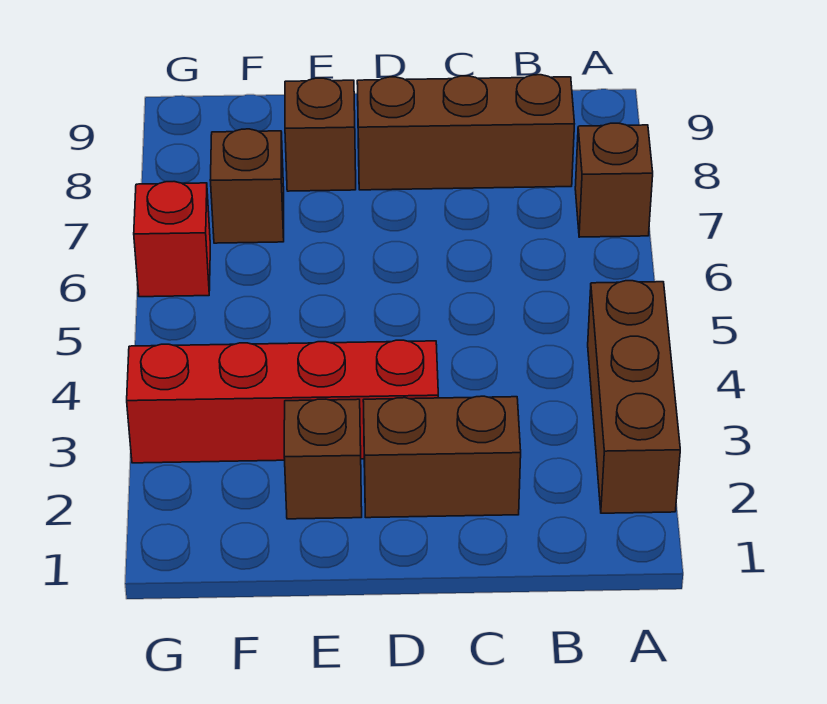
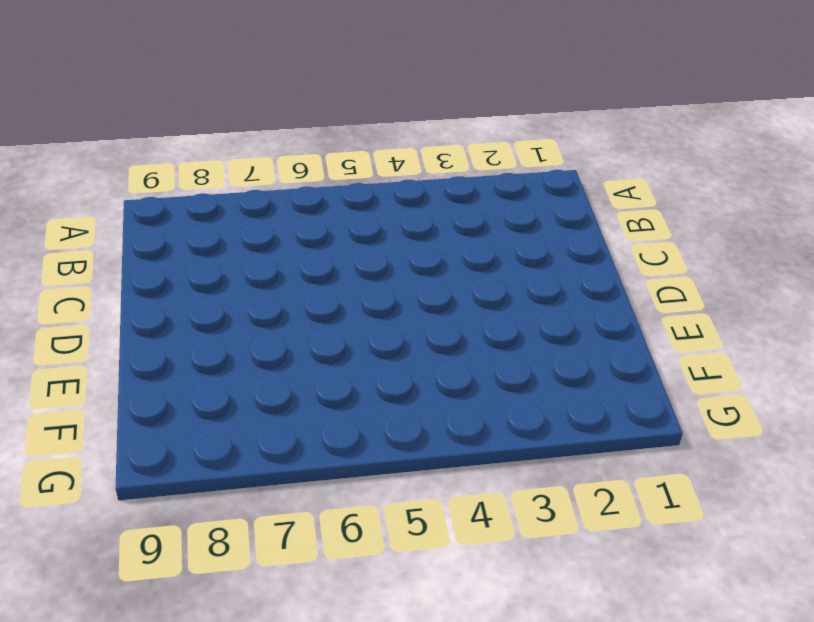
none -> brown brick A2:A4 level 1
none -> brown brick A7 level 1

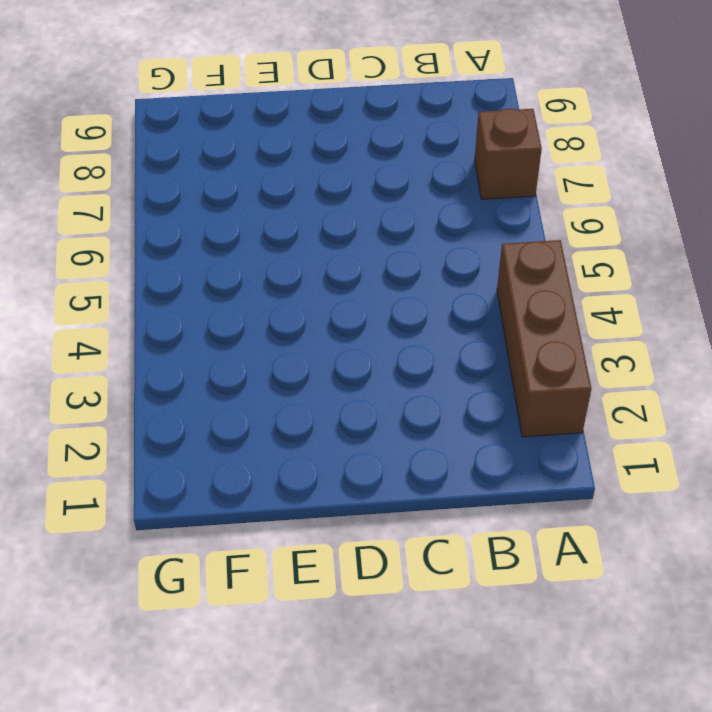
none -> brown brick B8:D8 level 1
none -> brown brick C2:D2 level 1

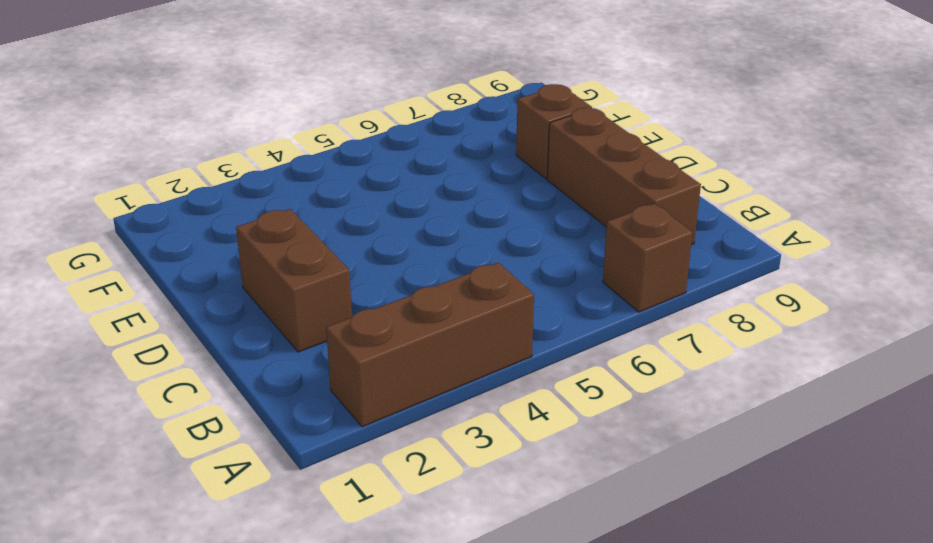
none -> red brick D3:G3 level 1
none -> brown brick E2 level 1

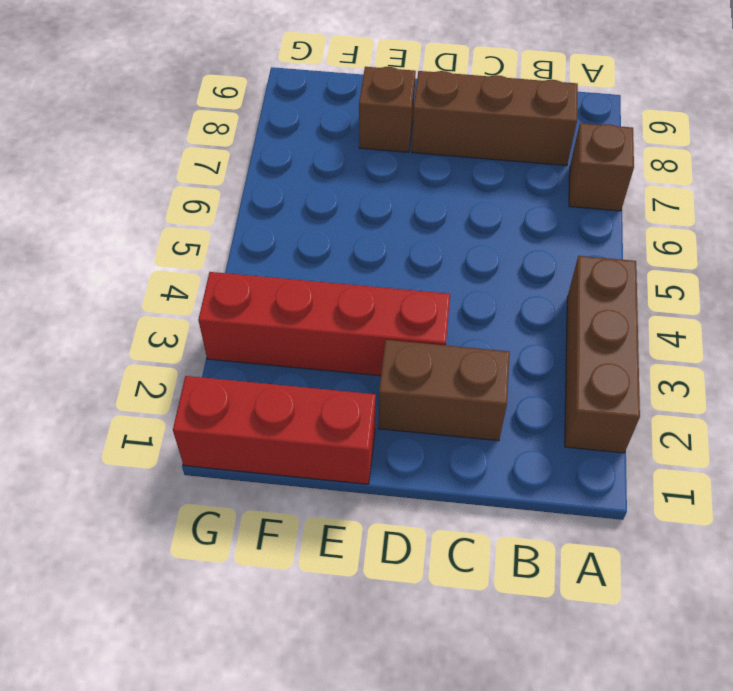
red brick E1:G1 level 1 -> none
none -> brown brick E2 level 1
none -> brown brick F7 level 1

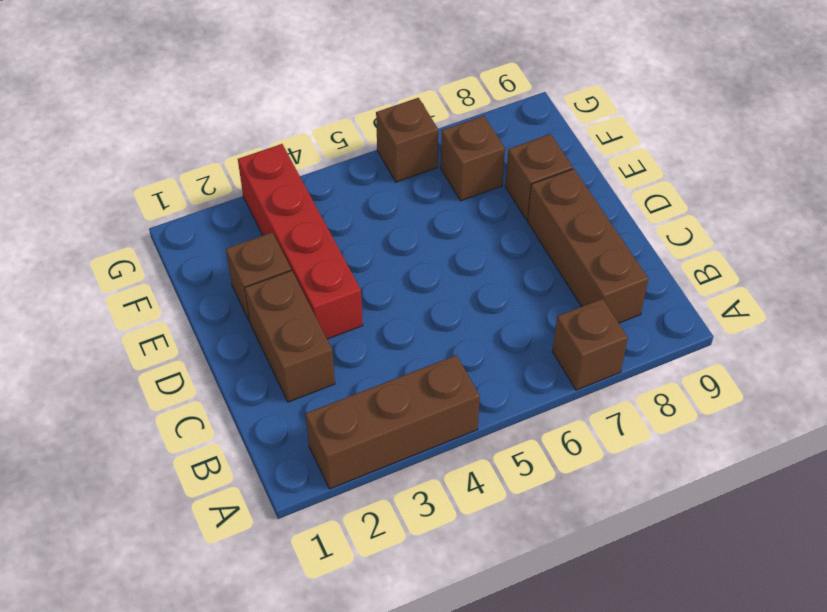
brown brick G6 level 1 -> red brick G6 level 1

